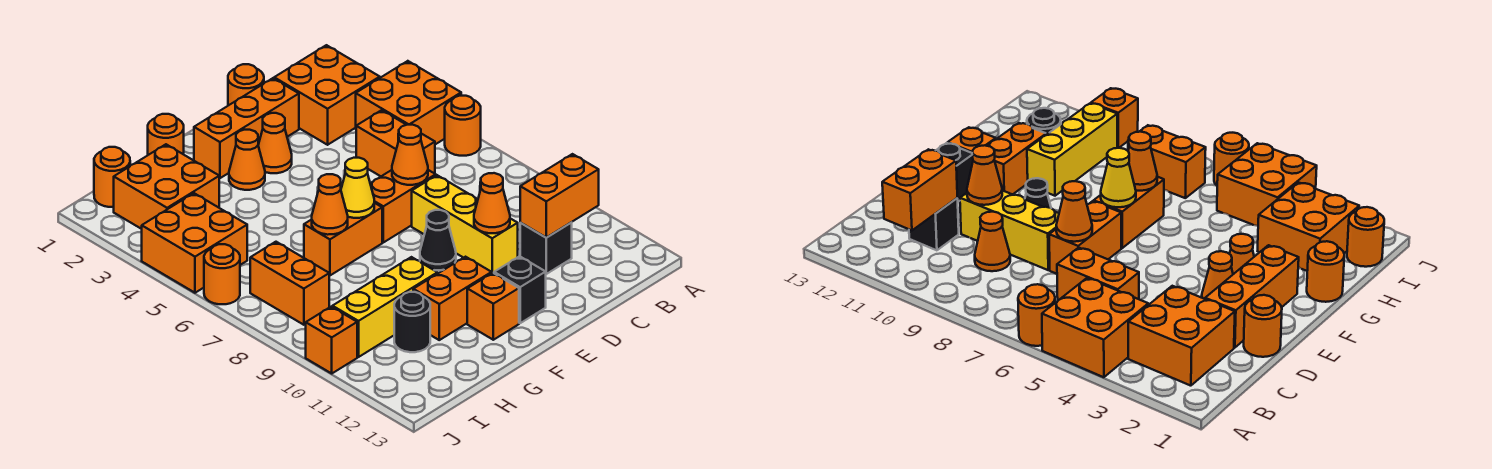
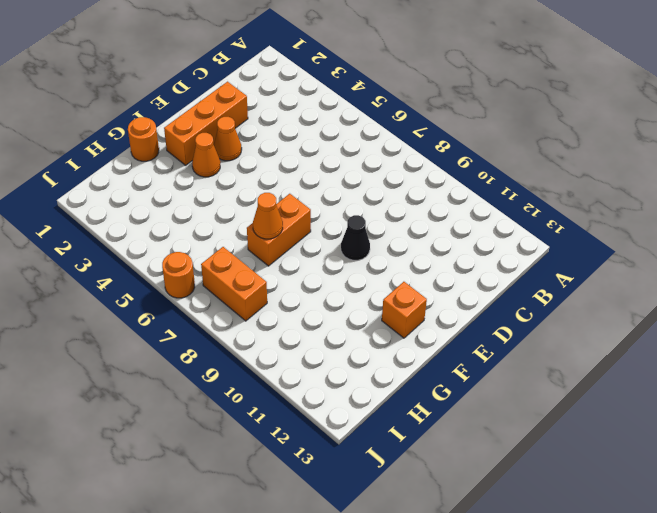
none -> orange brick A4:B5 level 1
none -> orange round brick A6 level 1
none -> orange brick B2:C3 level 1
none -> orange brick C5:C6 level 1

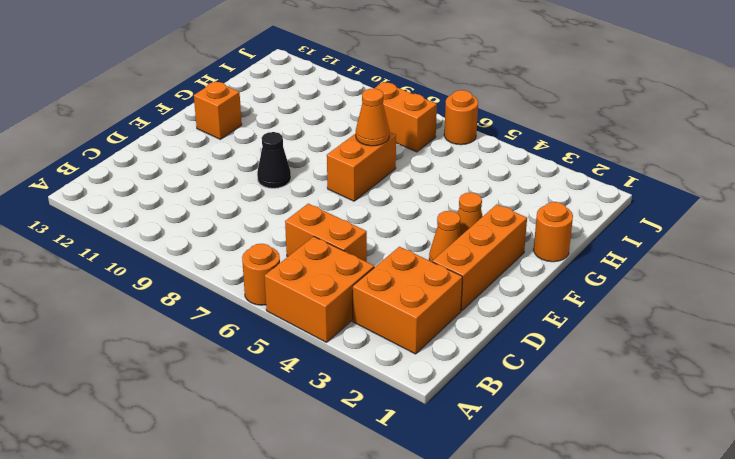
none -> orange cone C9 level 1
none -> black brick C11 level 1
none -> orange round brick D1 level 1
none -> orange brick D7:E7 level 1

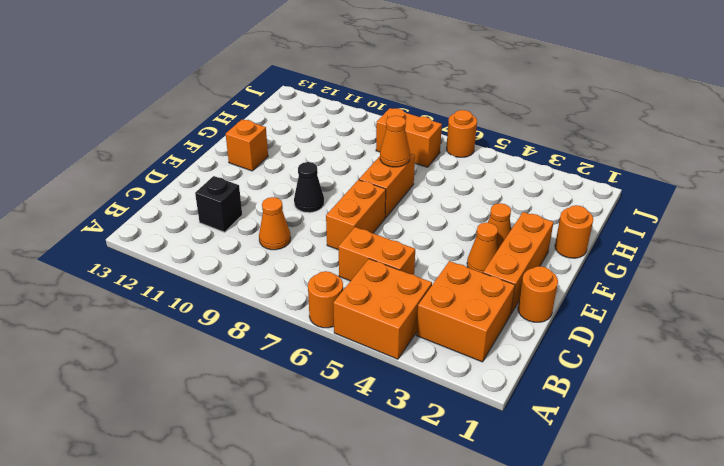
none -> yellow brick D8:D10 level 1
none -> black brick E12 level 1
none -> orange brick F11:G11 level 1
none -> yellow brick G10:I10 level 1

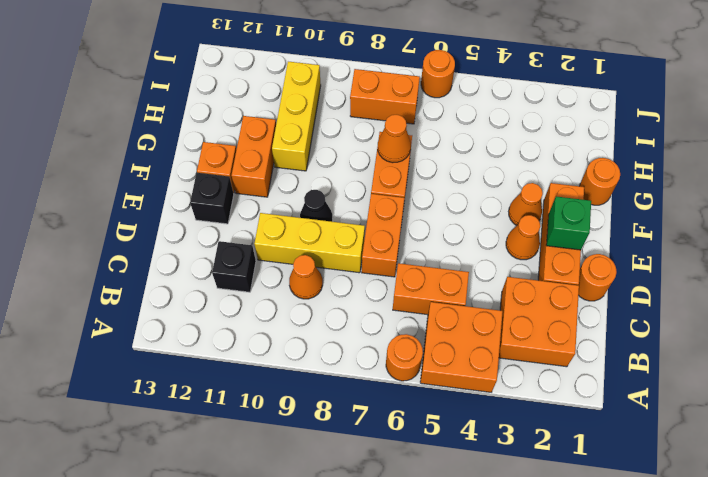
green brick E2 level 2 -> none
none -> orange brick H2:I3 level 1
none -> black round brick H11 level 1
none -> orange round brick I1 level 1
none -> orange brick I4:J5 level 1

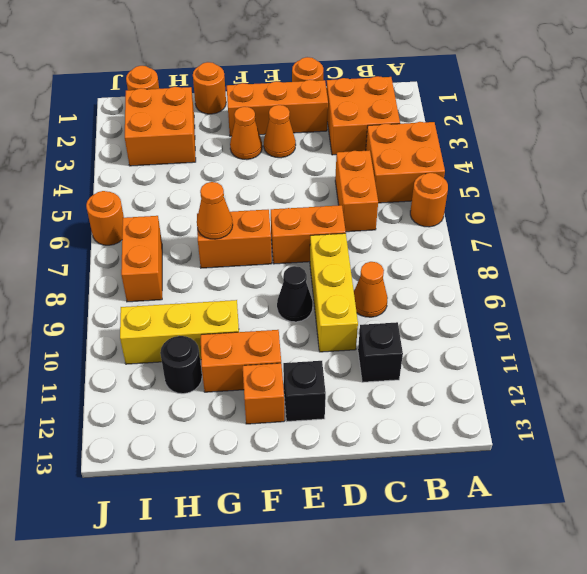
none -> orange brick I4:J5 level 1
none -> orange brick J10 level 1
none -> orange brick B11:C11 level 2
none -> orange cone D7 level 2

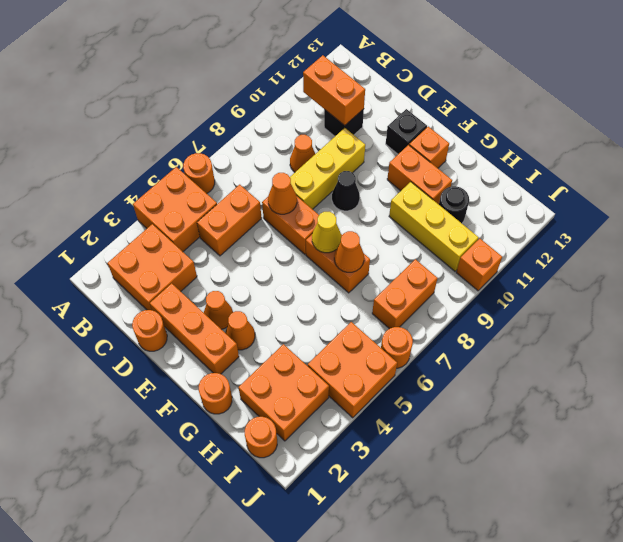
none -> orange cone D10 level 2

